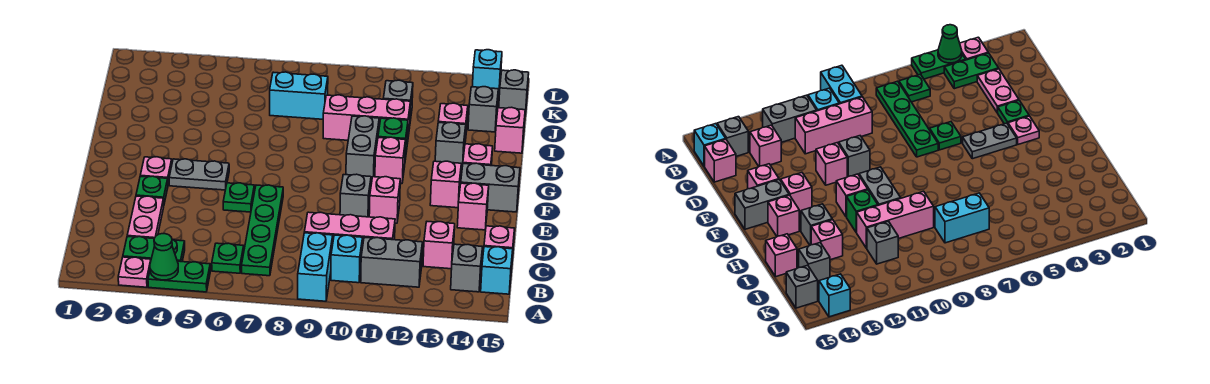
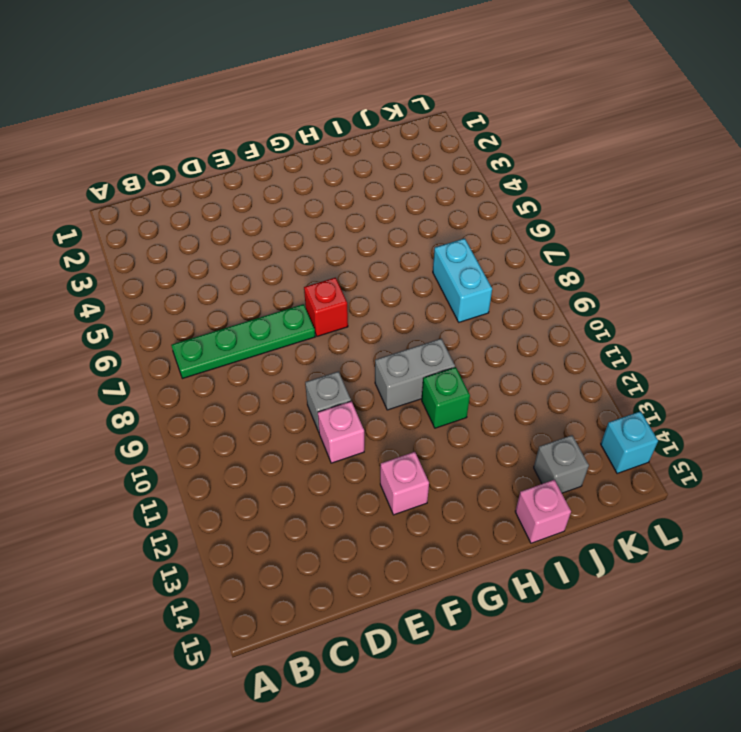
red brick F7 level 1 -> none
none -> pink plate A3 level 1
none -> green plate A4:A5 level 1
none -> cyan brick A9:B9 level 1
none -> green plate B3:B4 level 1

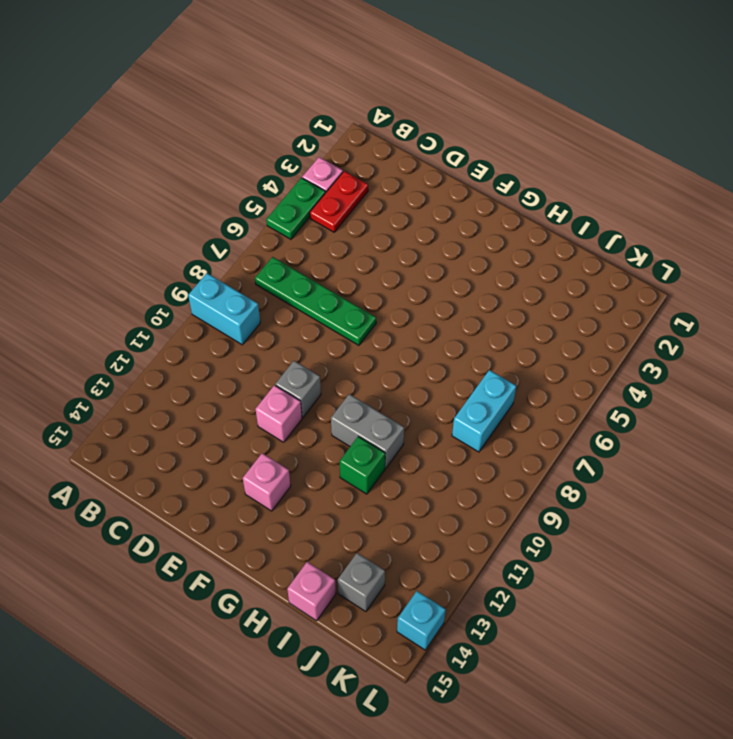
red plate B3:B4 level 1 -> green plate B3:B4 level 1
none -> green plate B6 level 1
none -> cyan brick B10 level 1
none -> grey brick B11:B12 level 1
none -> grey brick B14 level 1

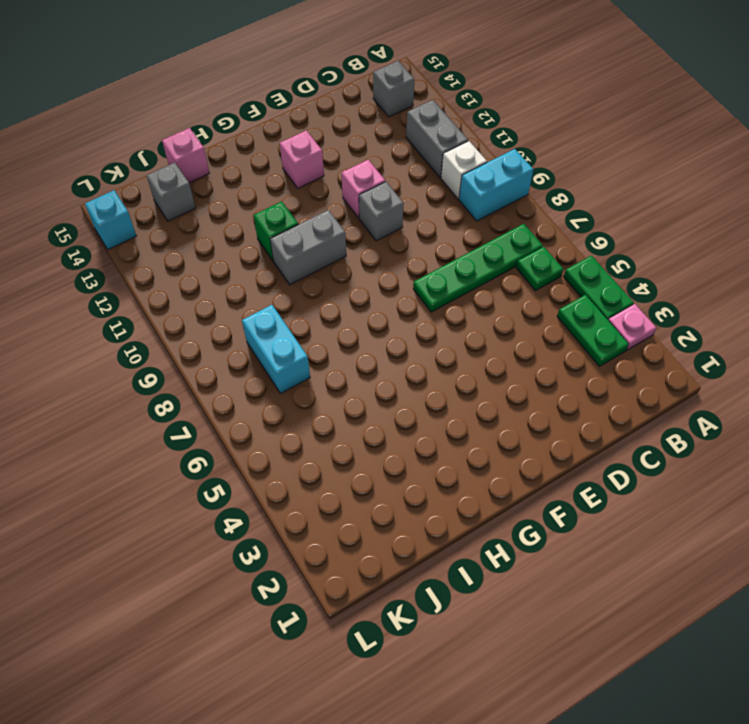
white brick B10 level 1 -> cyan brick B10 level 1
none -> cyan brick B15 level 1
none -> pink plate C3:D3 level 1
none -> pink brick C9:C11 level 1
none -> pink brick C13 level 1

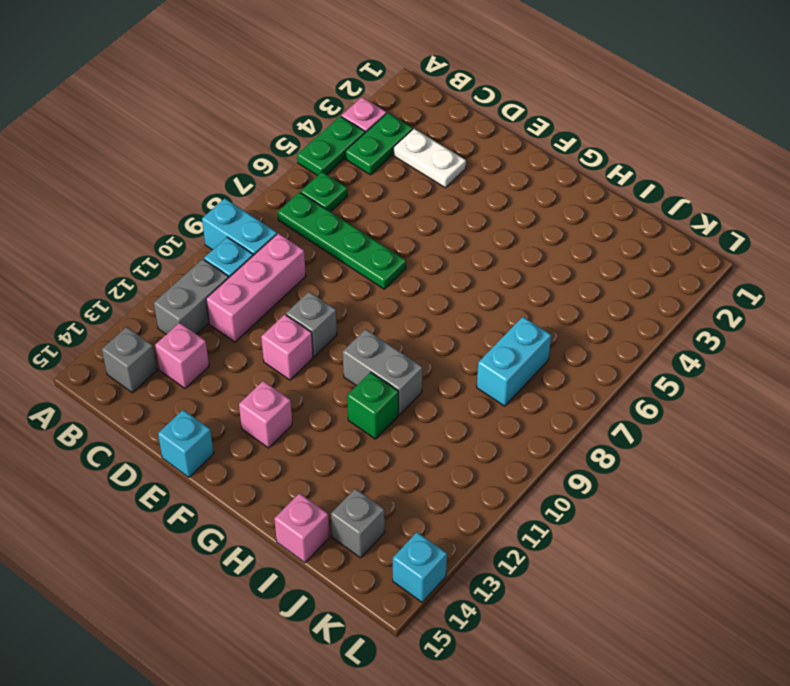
white plate C3:D3 level 1 -> pink plate C3:D3 level 1
cyan brick E15 level 1 -> cyan brick B15 level 1
none -> pink brick C15 level 1
none -> green plate E3 level 1
none -> green plate E6 level 1
none -> pink brick E14 level 1

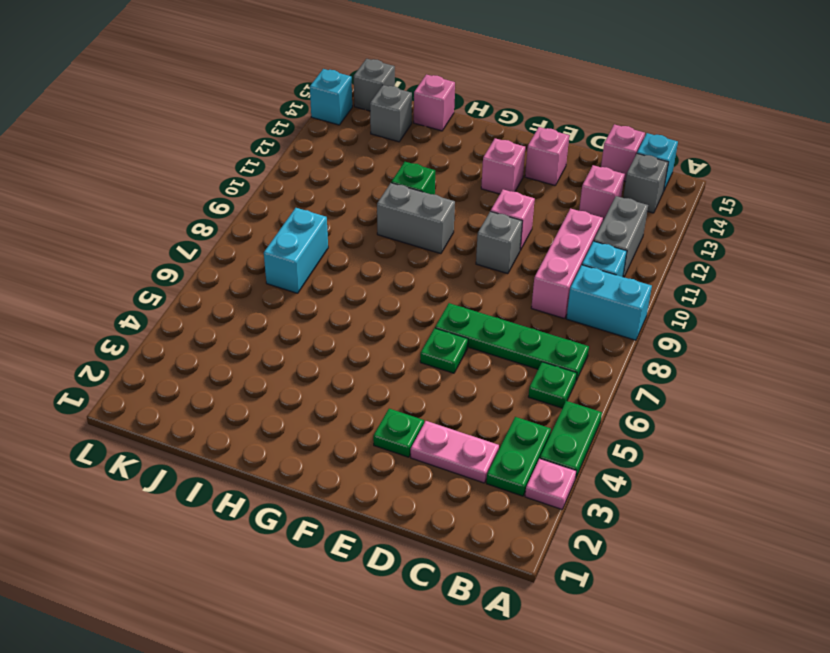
none -> pink plate F3 level 1
none -> grey plate F4:F5 level 1
none -> grey brick F14:F15 level 1
none -> pink brick G11 level 1

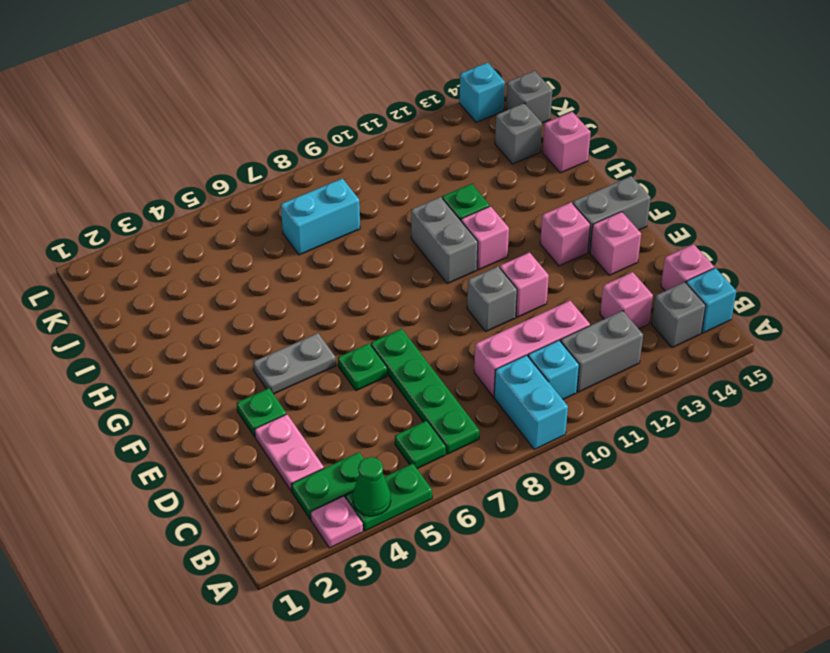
none -> pink plate F3 level 1
none -> pink brick G14 level 1
none -> grey brick H13 level 1
none -> pink brick I9:I11 level 1

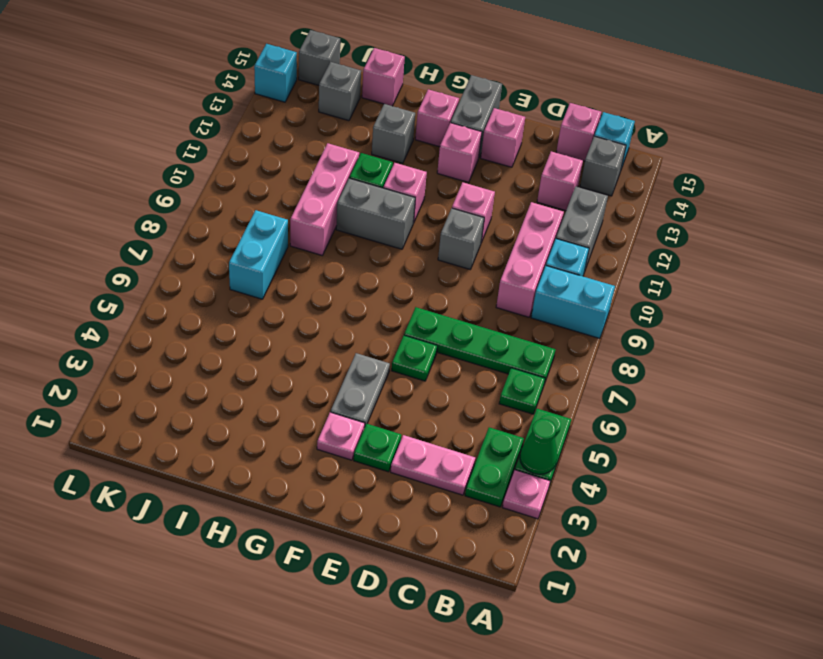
none -> pink brick I13 level 1
none -> grey brick J11 level 1

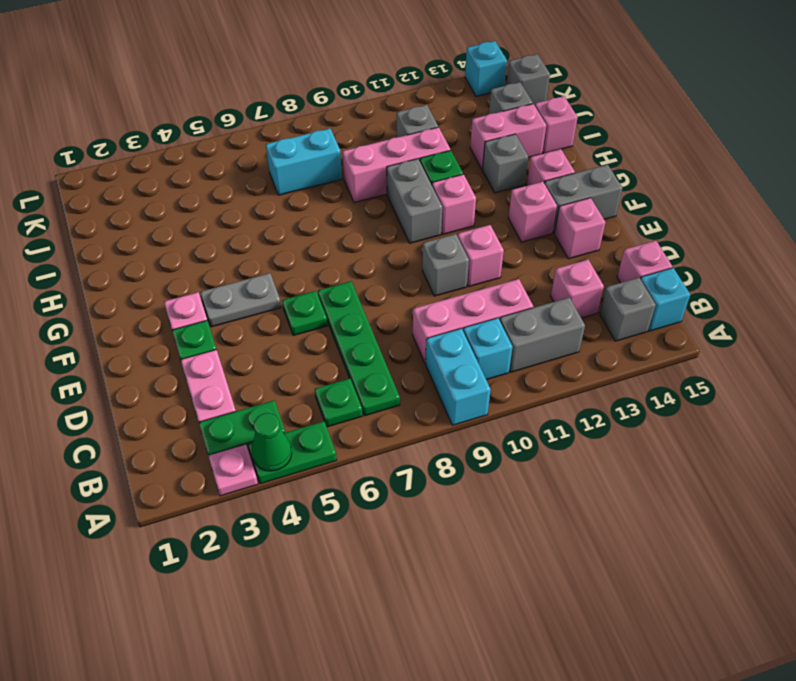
pink brick I13:I14 level 1 -> pink brick I13 level 1

